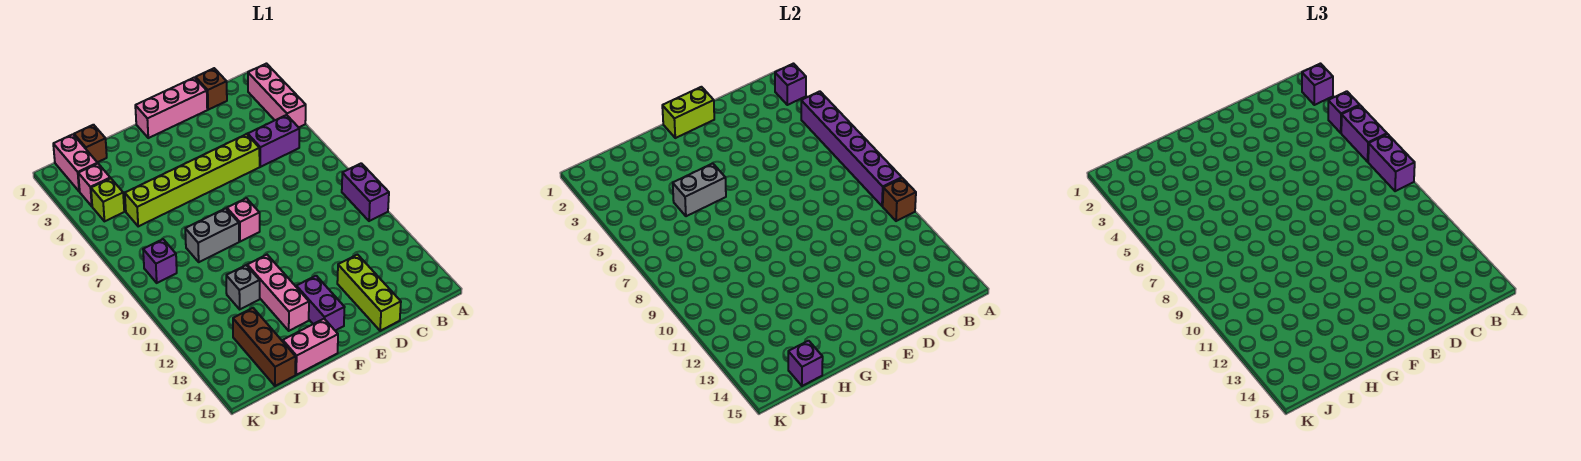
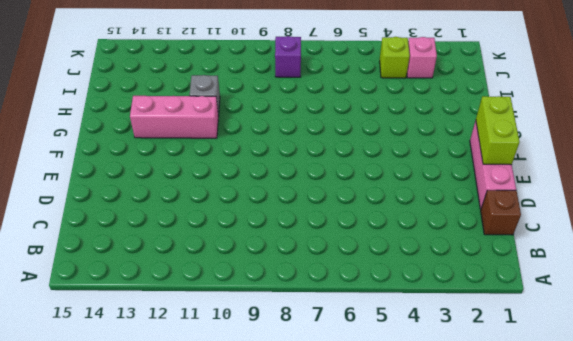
none -> pink brick A2:A4 level 1
none -> purple brick A9:A10 level 1
none -> purple brick B5:C5 level 1

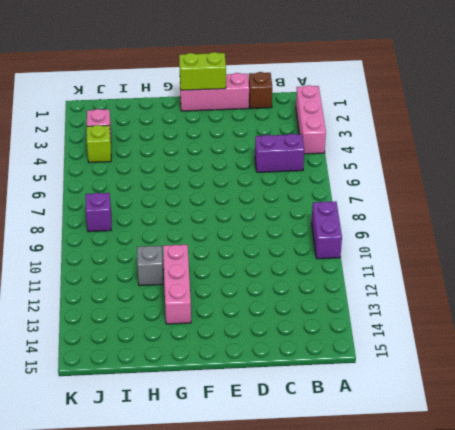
none -> lime brick D5:I5 level 1
none -> lime brick D13:D15 level 1
none -> pink brick F8 level 1

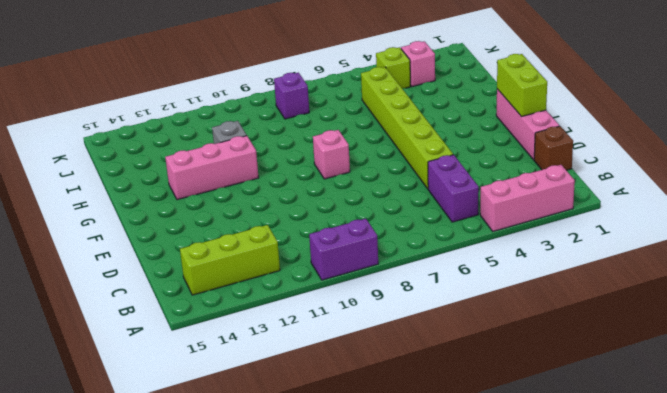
lime brick B12:B14 level 1 -> lime brick D13:D15 level 1
none -> purple brick F13:F14 level 1
none -> grey brick G8:H8 level 1
none -> pink brick G15:H15 level 1

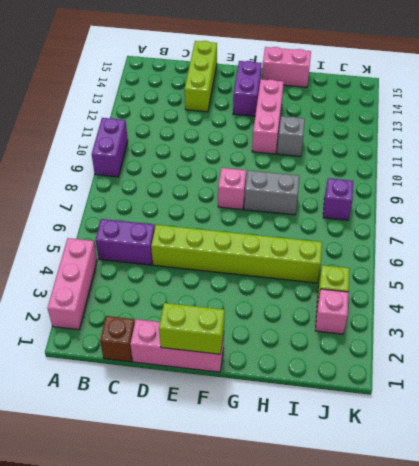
none -> brown brick I1 level 1
none -> brown brick I13:I15 level 1
none -> pink brick J1:J2 level 1

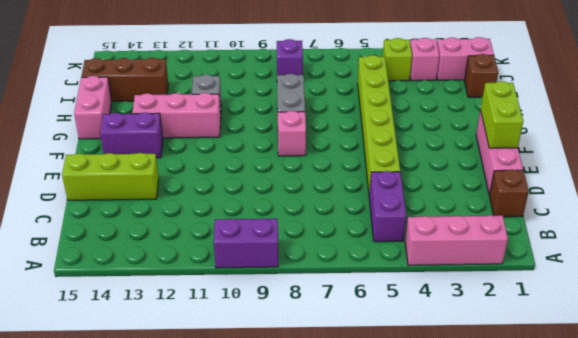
none -> purple brick A2 level 2
none -> purple brick A4:A9 level 2
none -> brown brick A10 level 2

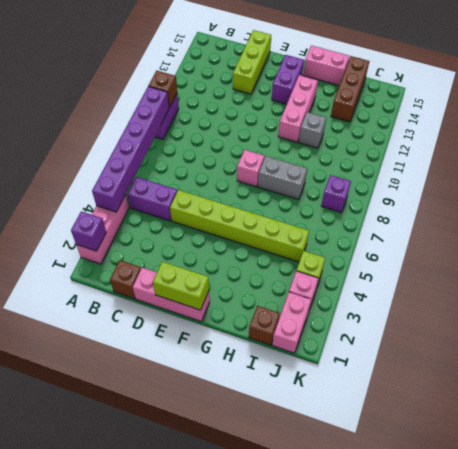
none -> grey brick G5:H5 level 2
none -> purple brick I15 level 2
none -> purple brick A2 level 3

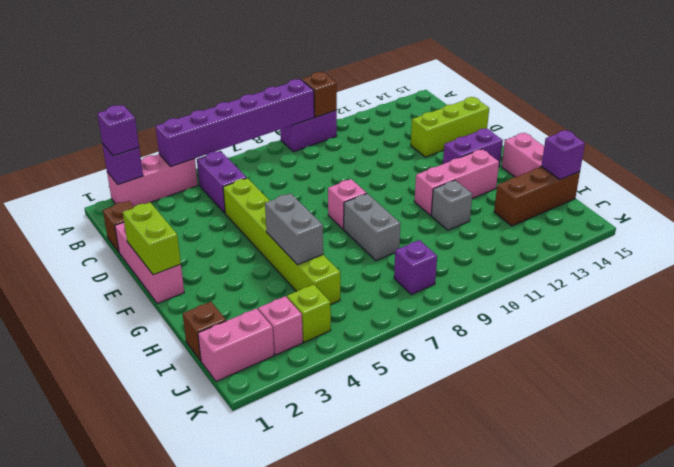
none -> purple brick A4 level 3
none -> purple brick A5:A6 level 3
none -> purple brick A7:A8 level 3

